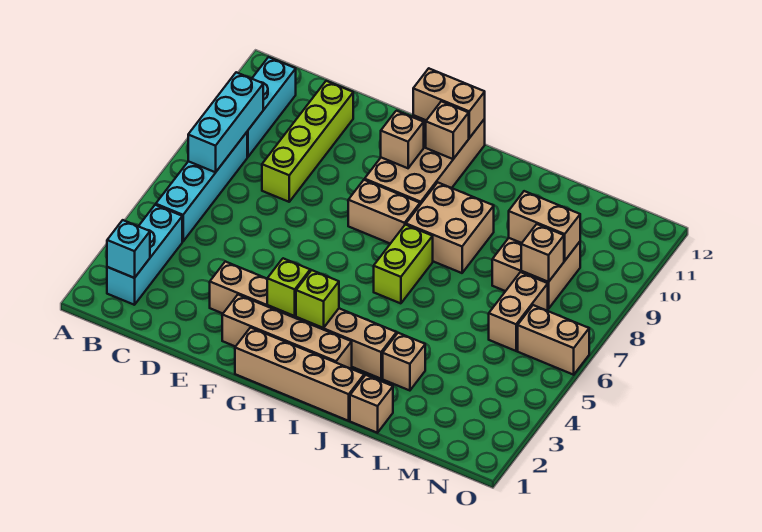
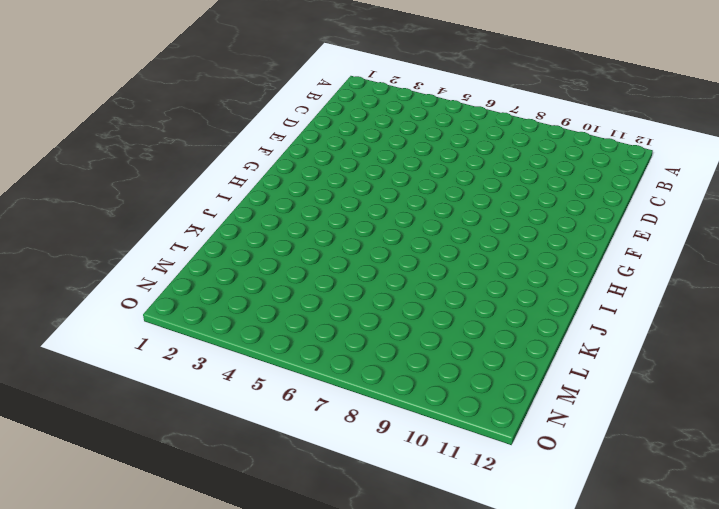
none -> cyan brick B2:B4 level 1
none -> cyan brick B5:B8 level 1
none -> cyan brick B9:B11 level 1

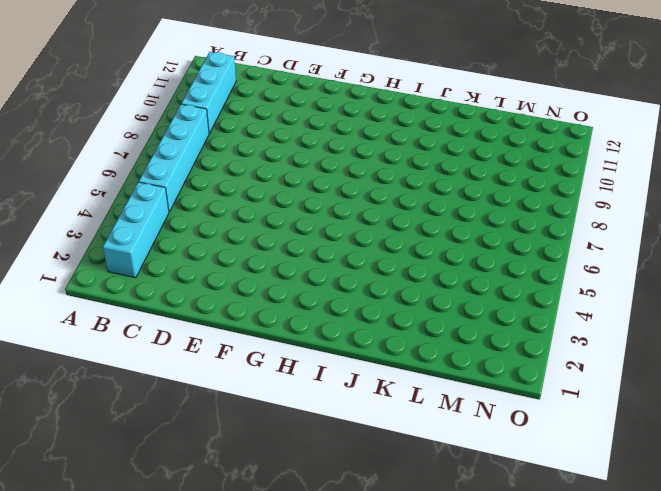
none -> lime brick D8:D11 level 1
none -> tan brick E3:J3 level 1
none -> tan brick F2:I2 level 1

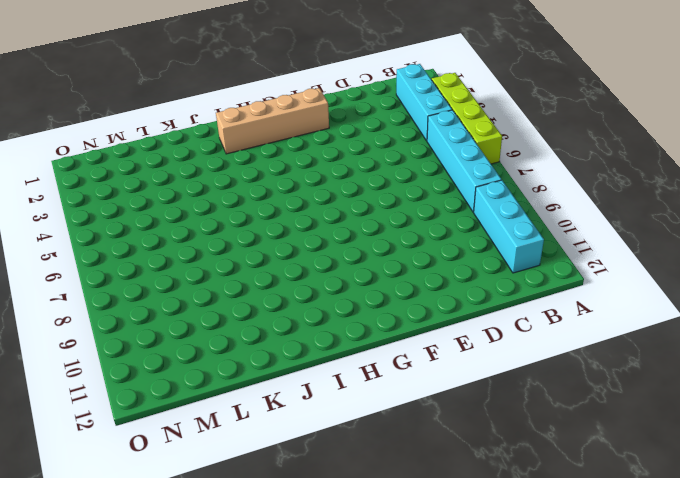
lime brick A3:A6 level 1 -> lime brick D8:D11 level 1
none -> tan brick E3:J3 level 1
none -> tan brick G1:J1 level 1
none -> tan brick G8:H8 level 1

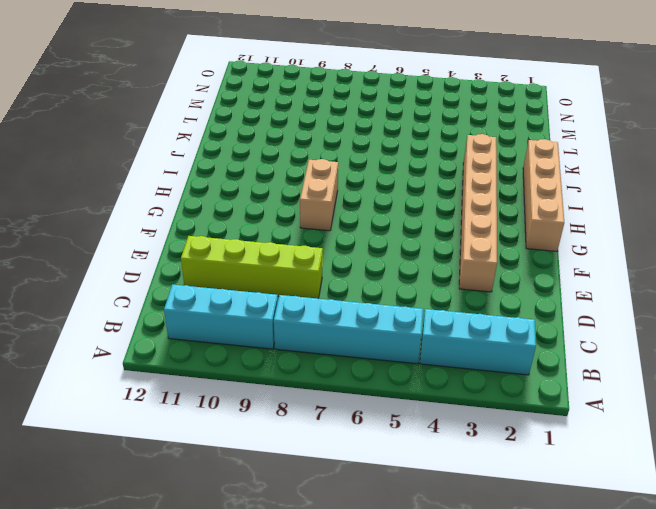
none -> tan brick F2:I2 level 1
none -> tan brick G9:H12 level 1
none -> lime brick I6:I7 level 1

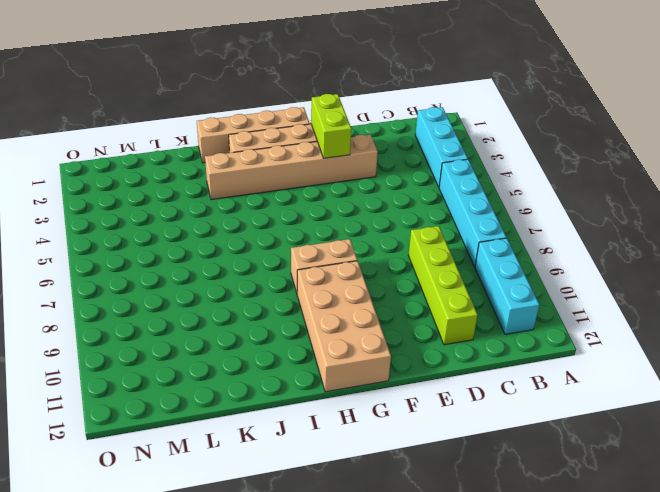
lime brick F2:F3 level 2 -> lime brick I6:I7 level 1
none -> tan brick I8:J9 level 1
none -> tan brick K1 level 1
none -> tan brick K3 level 1

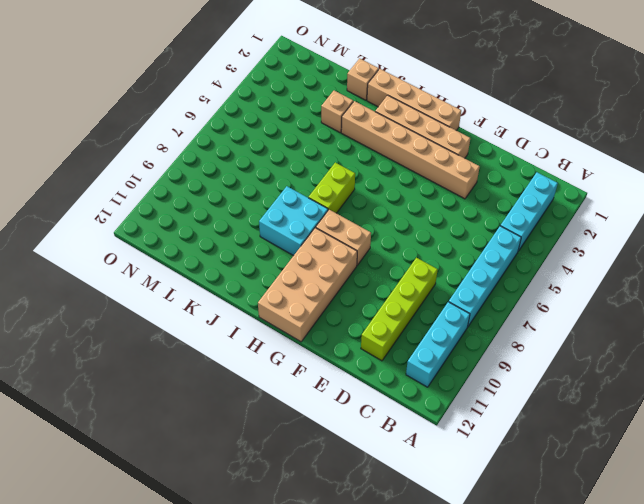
cyan brick I8:J9 level 1 -> tan brick I8:J9 level 1
none -> tan brick L8:M9 level 1
none -> tan brick M6:M7 level 1
none -> tan brick N6:O6 level 1

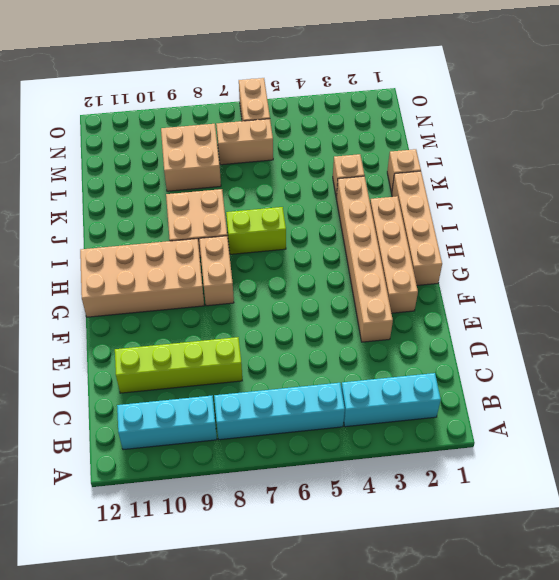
none -> cyan brick B2 level 2
none -> cyan brick B7:B9 level 2
none -> lime brick G3 level 2

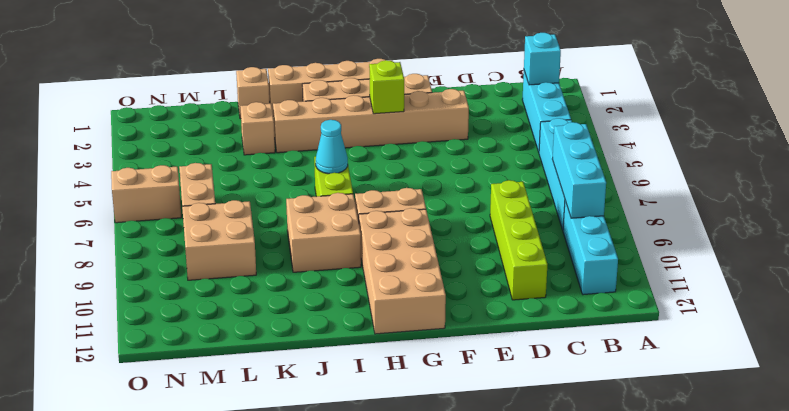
cyan cone I6 level 2 -> none
none -> tan brick G10 level 2
none -> tan brick G12:H12 level 2
none -> lime brick H3 level 2

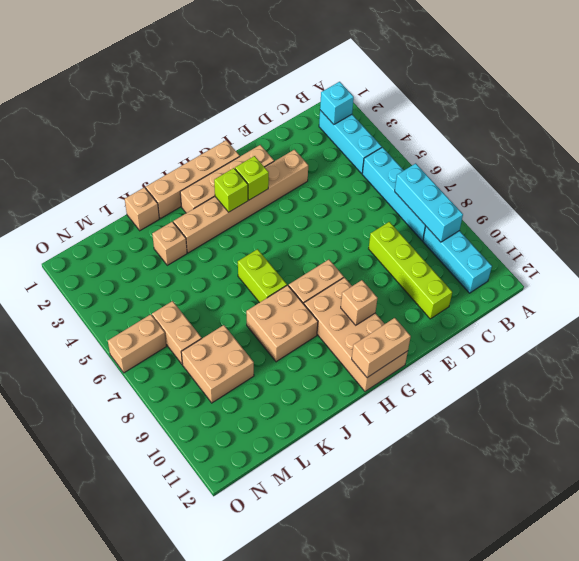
none -> tan brick H11 level 2
none -> tan brick L9:M9 level 2
none -> tan brick M8 level 2

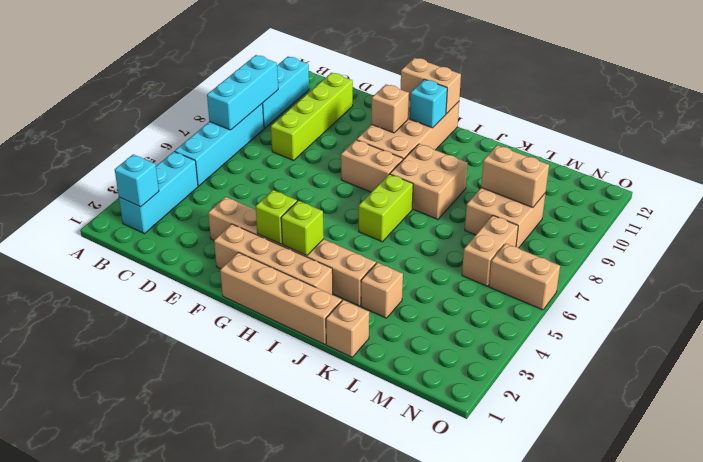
cyan brick H11 level 2 -> tan brick H11 level 2
none -> tan brick M8 level 2

